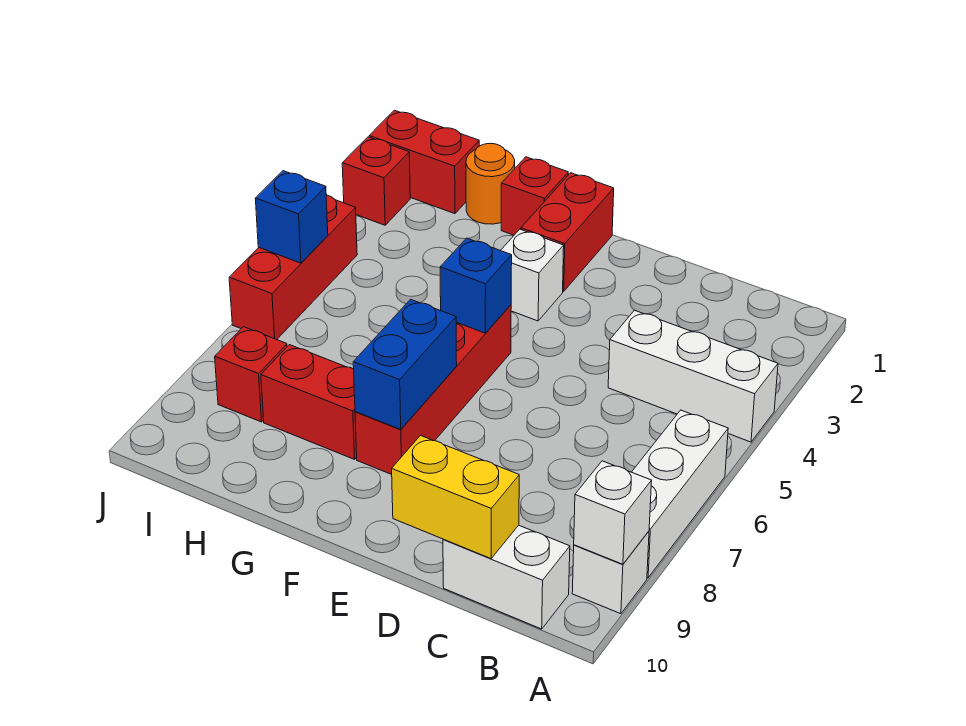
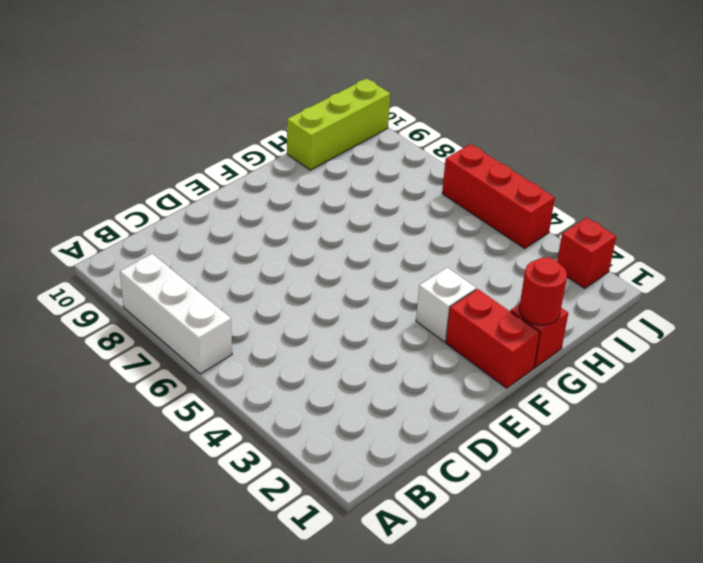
red round brick G1 level 2 -> none
lime brick H10:J10 level 1 -> none
none -> white brick A4:C4 level 1
none -> white brick A9 level 1
none -> white brick B10:C10 level 1

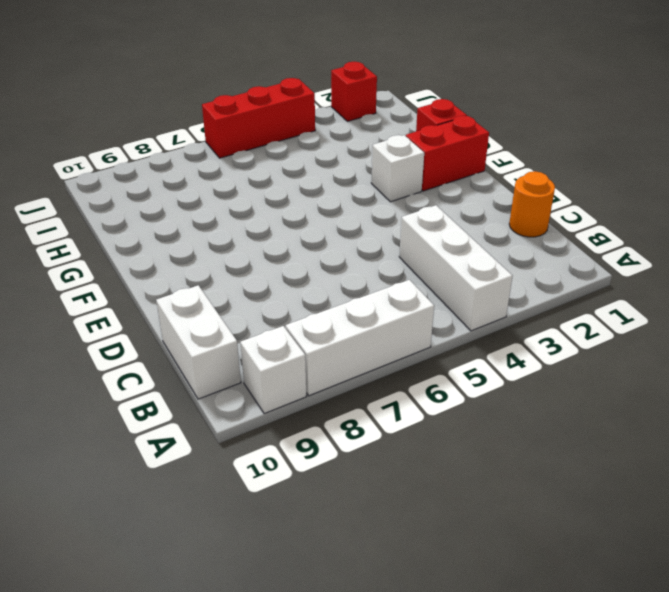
orange round brick C1 level 1 -> orange round brick H1 level 1
none -> red brick F5:F8 level 1
none -> red brick G8:H8 level 1
none -> red brick I1:J1 level 1

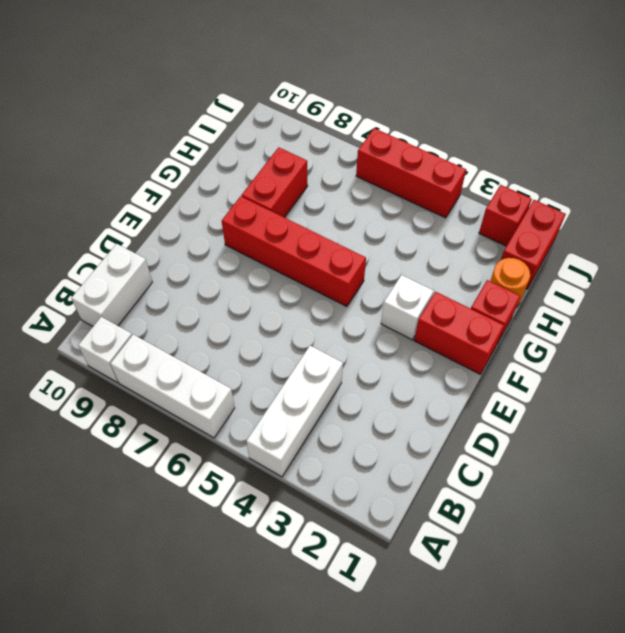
none -> red brick I8 level 1
none -> white brick A9 level 2
none -> yellow brick C10:D10 level 2

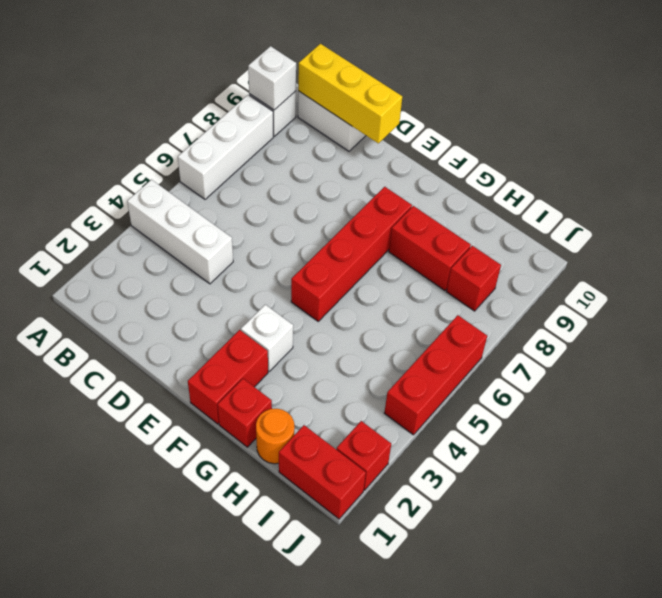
yellow brick B10:D10 level 2 -> yellow brick C10:D10 level 2
none -> blue brick F5 level 2
none -> blue brick F7:F8 level 2
none -> blue brick J5 level 2

